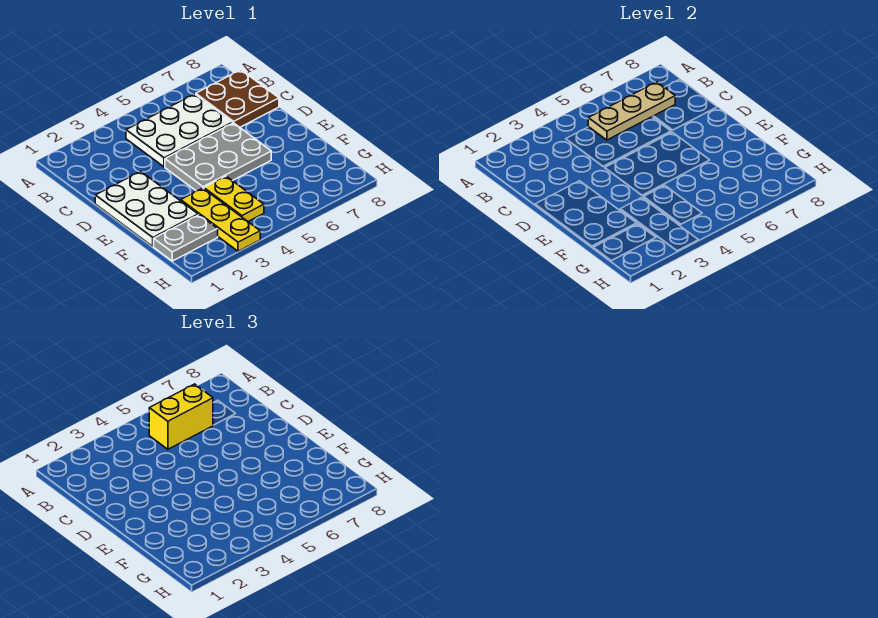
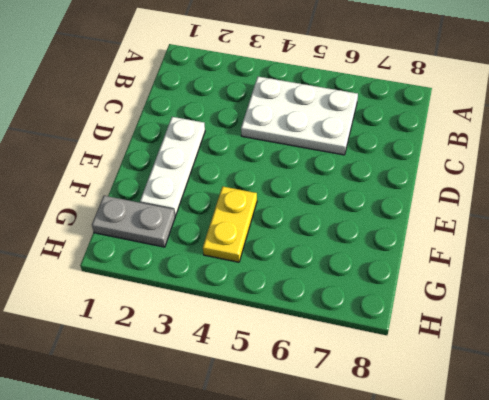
white plate D2:F2 level 1 -> white plate D1:F2 level 1
none -> brown plate B7:C8 level 1
none -> grey plate D4:E6 level 1

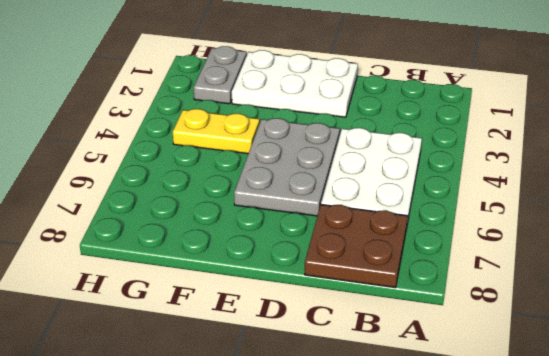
none -> yellow plate F3:H3 level 1
none -> tan plate B5:B7 level 2

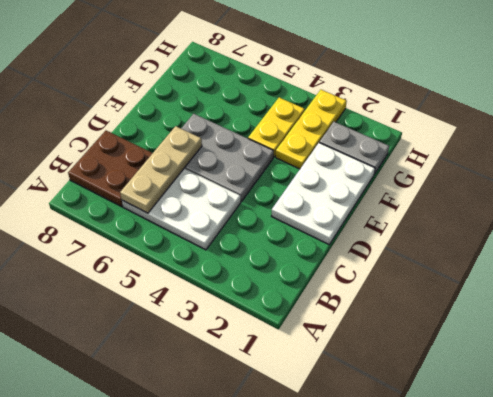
tan plate B6:D6 level 2 -> tan plate B5:B7 level 2
none -> yellow brick B5:B6 level 3

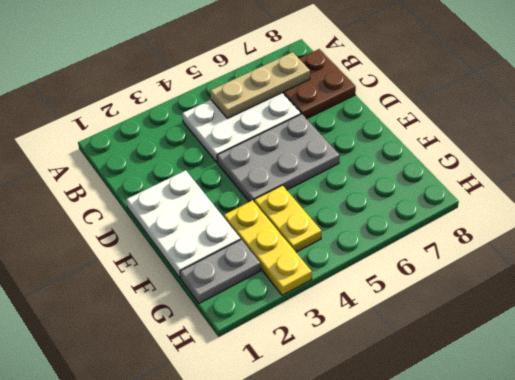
none -> yellow brick B5:B6 level 3

